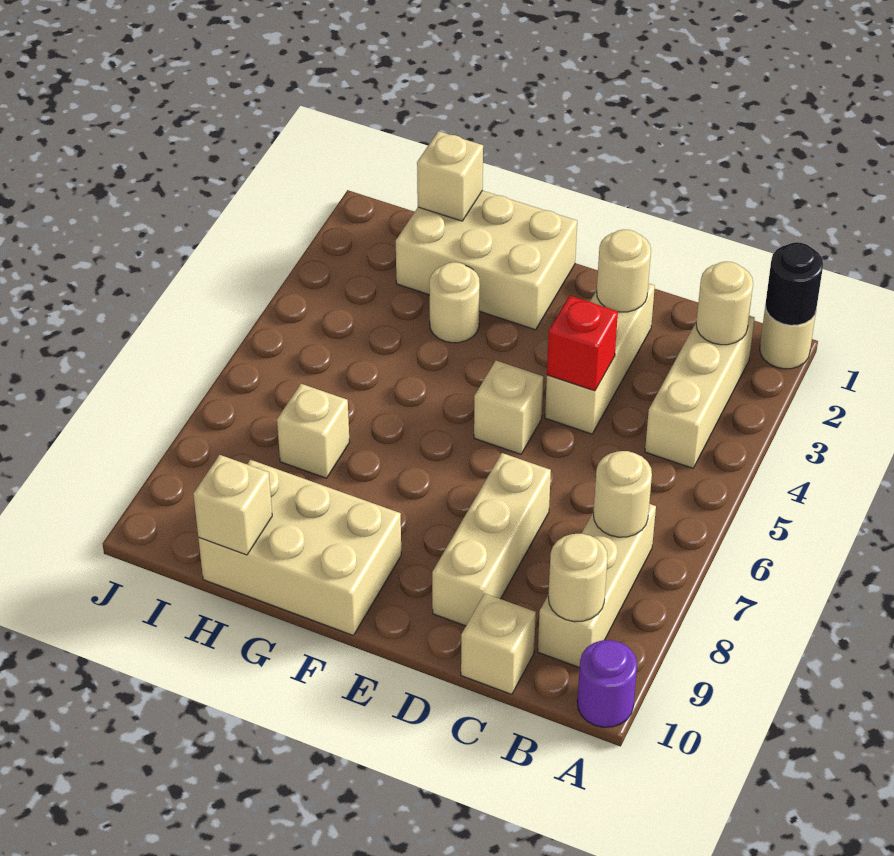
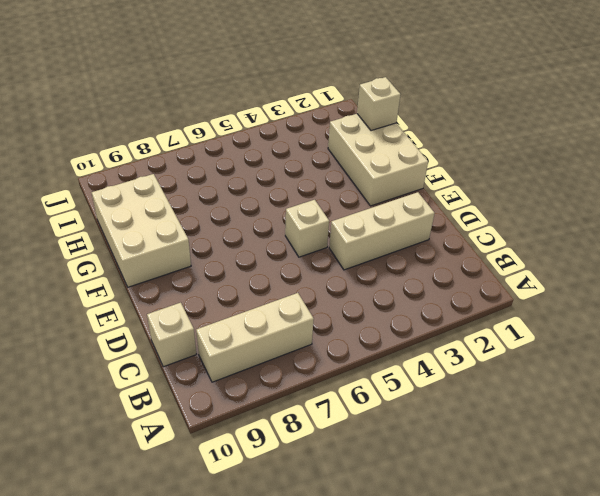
none -> tan round brick A1 level 1
none -> purple round brick A10 level 1
none -> tan brick B2:B4 level 1

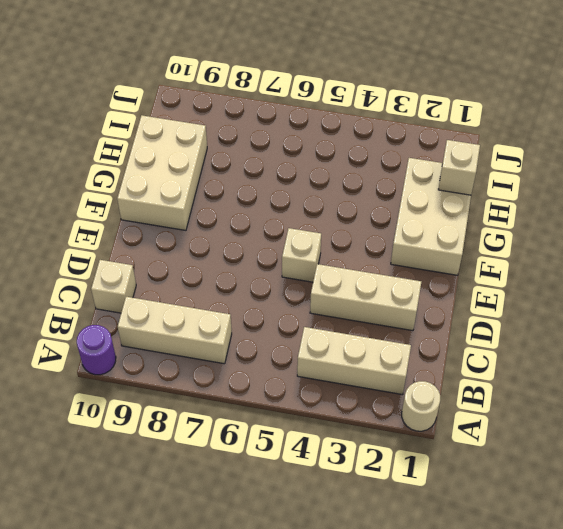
none -> tan brick D7:D9 level 1
none -> tan round brick G3 level 1
none -> tan brick H7 level 1

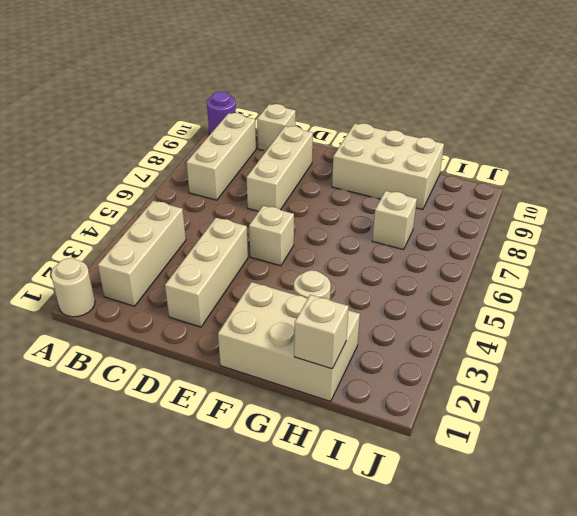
none -> black round brick A1 level 2
none -> tan round brick B2 level 2
none -> tan round brick B7 level 2

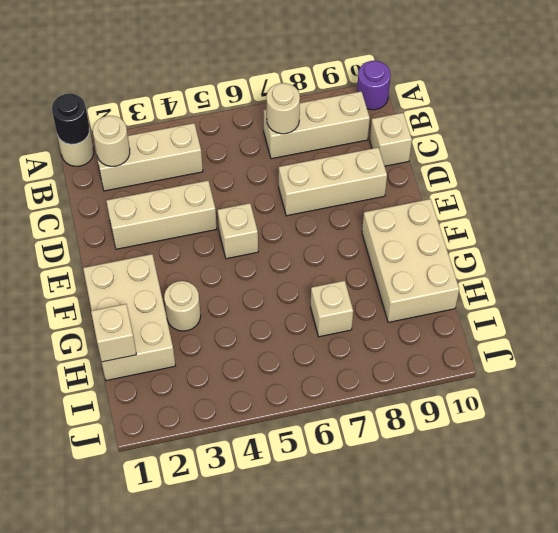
none -> tan round brick B9 level 2
none -> tan round brick D2 level 2
none -> red brick D4 level 2

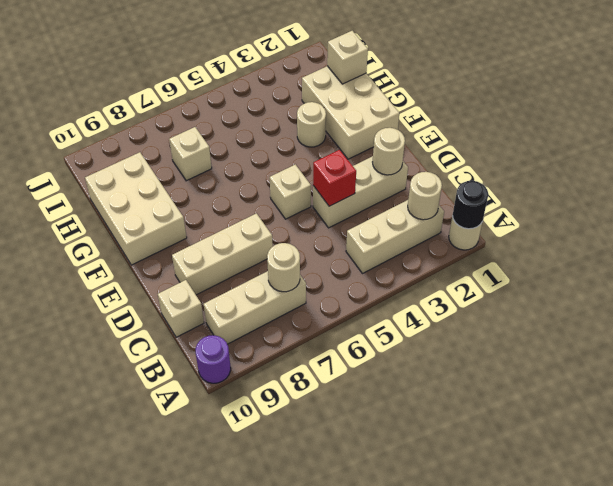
none -> tan round brick B9 level 2
none -> tan brick H10 level 2

